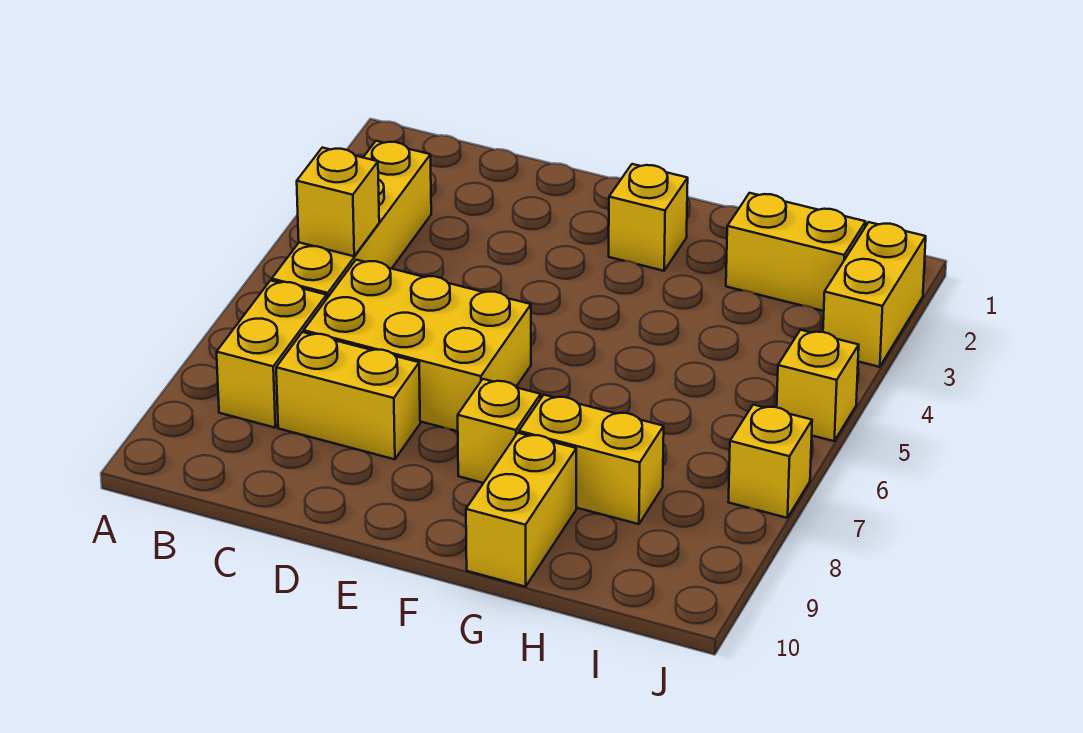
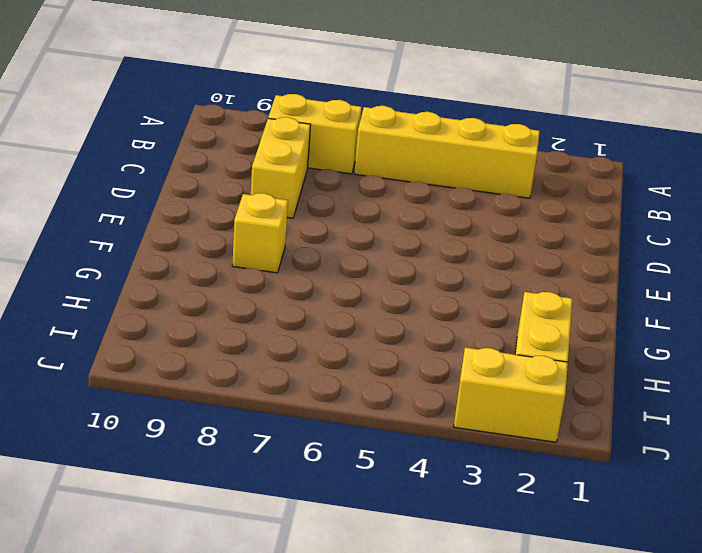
none -> yellow brick C6:E7 level 1
none -> yellow brick F2 level 1
none -> yellow brick G8:H8 level 1

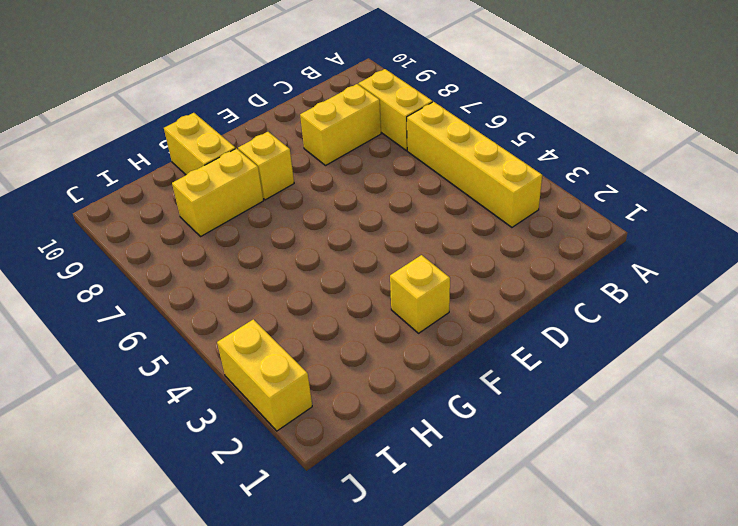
none -> yellow brick C6:E7 level 1
none -> yellow brick H2:I2 level 1
none -> yellow brick J5 level 1

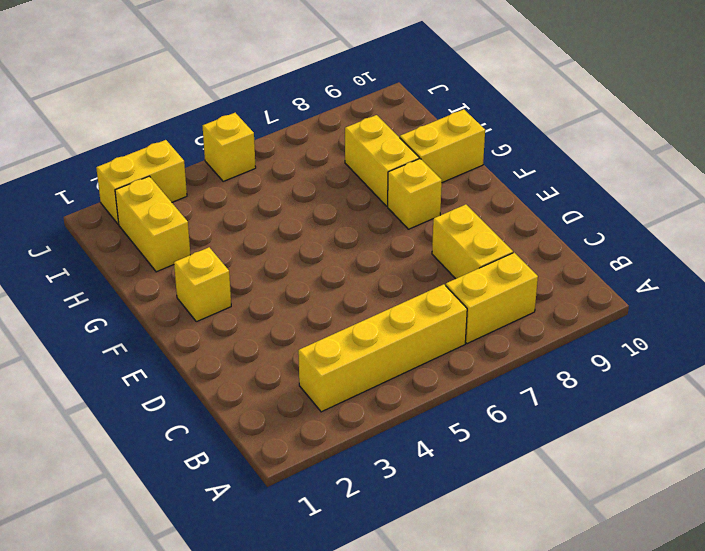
none -> yellow brick C6:E7 level 1
none -> yellow brick J7 level 1
none -> yellow brick B5 level 2

